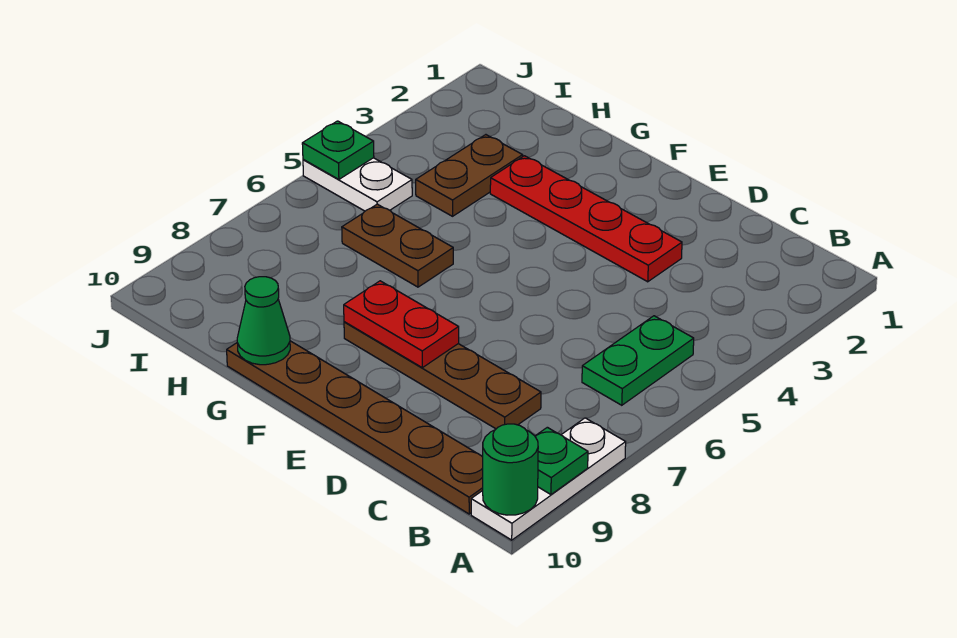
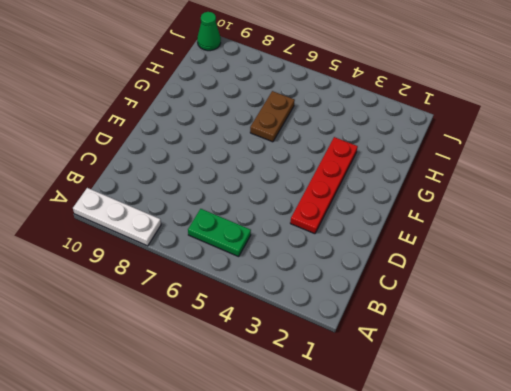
green cone J10 level 1 -> green cone G10 level 2
none -> brown plate B10:G10 level 1
none -> brown plate C8:F8 level 1
none -> brown plate H3:H4 level 1

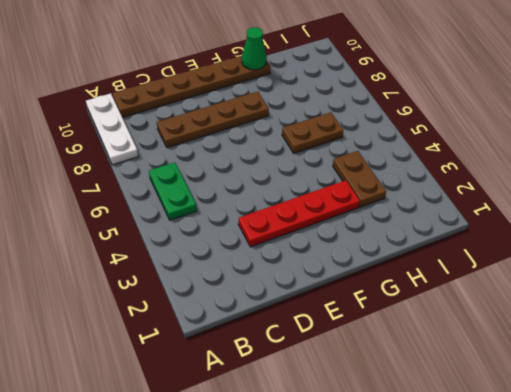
none -> white plate I5:J5 level 1
none -> green plate A9 level 2
none -> green round brick A10 level 2

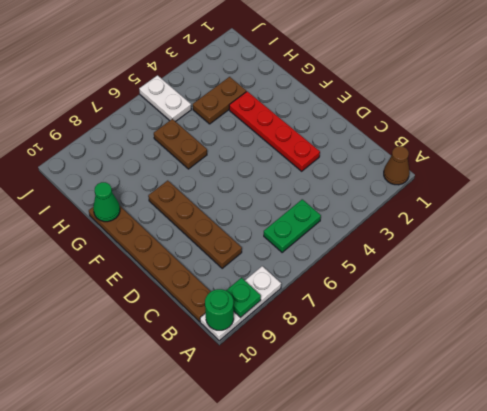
brown cone A1 level 1 -> none
none -> red plate E8:F8 level 2
none -> green plate J5 level 2

